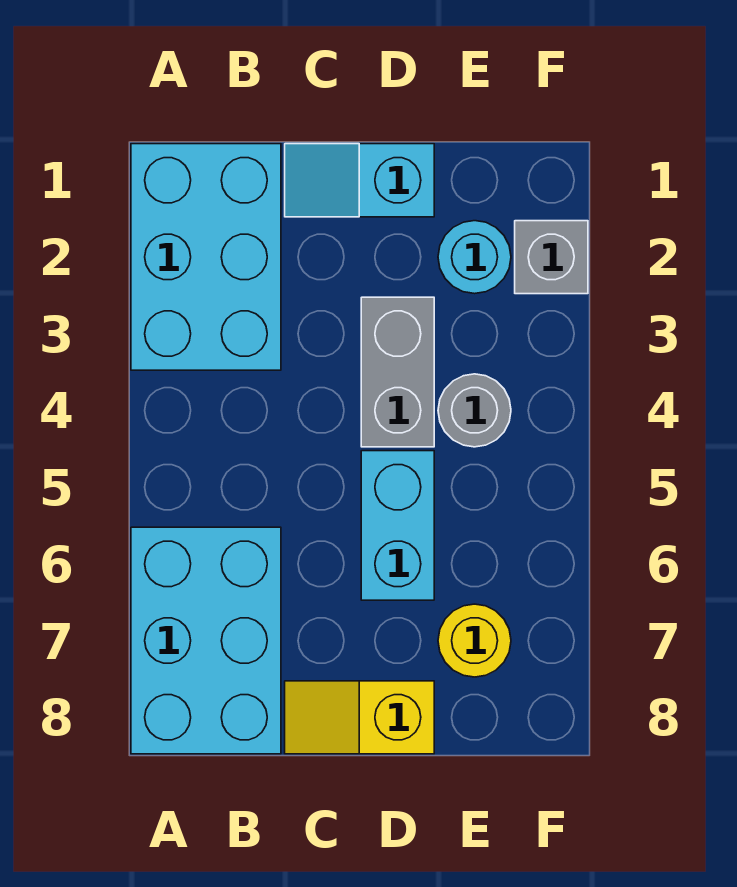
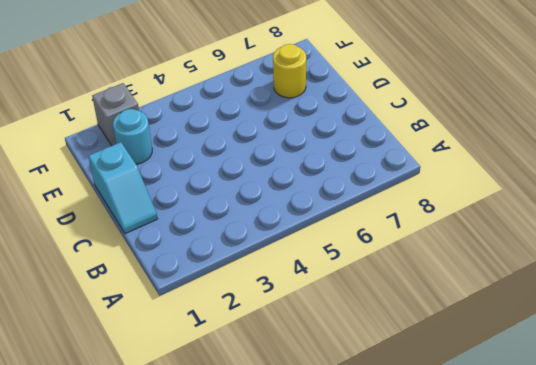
none -> cyan brick A1:B3 level 1
none -> cyan brick A6:B8 level 1

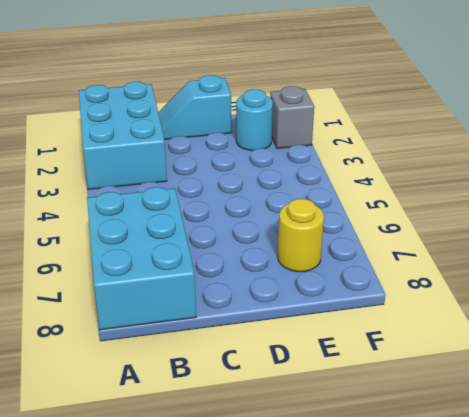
none -> yellow slope C8:D8 level 1 top D
none -> grey brick D3:D4 level 1

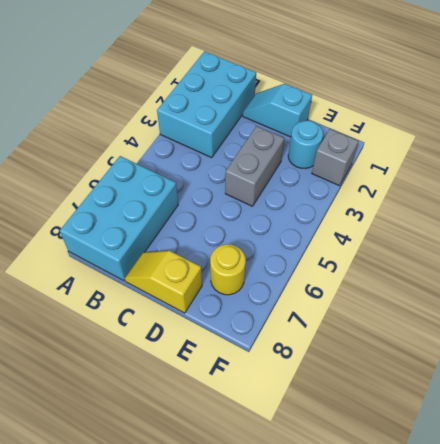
none -> cyan brick D5:D6 level 1
none -> grey round brick E4 level 1

